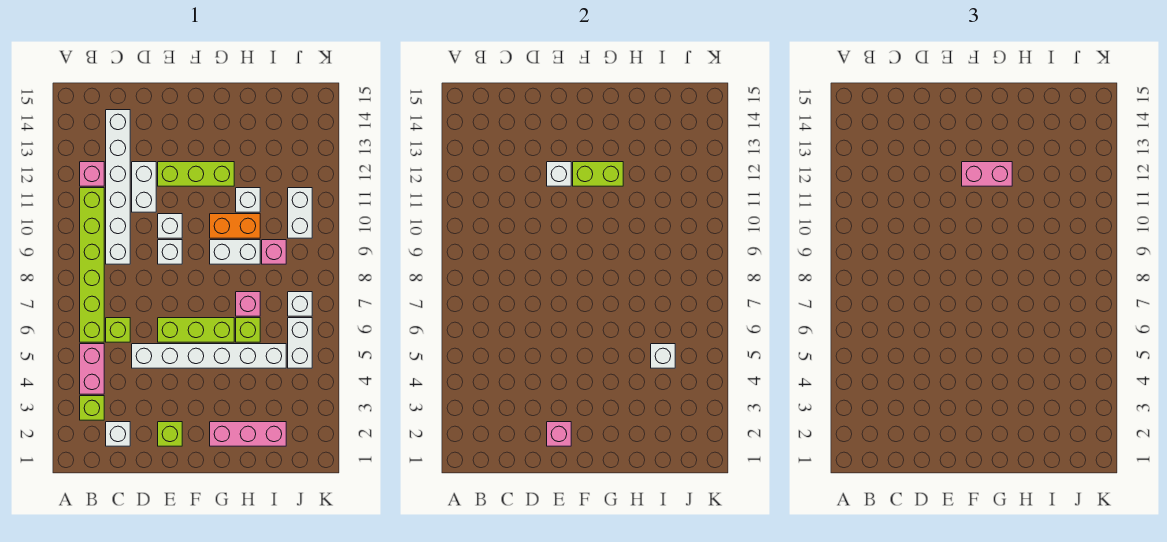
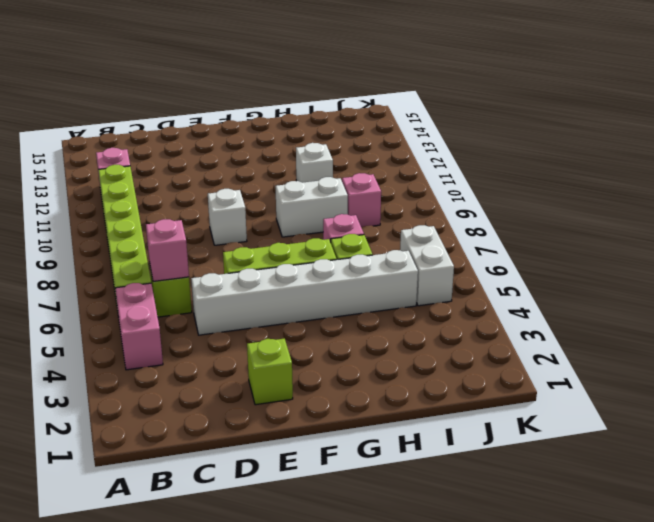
pink brick C6 level 2 -> pink brick E2 level 2
none -> lime brick B3 level 1
none -> white brick C2 level 1
none -> white brick C9:C14 level 1

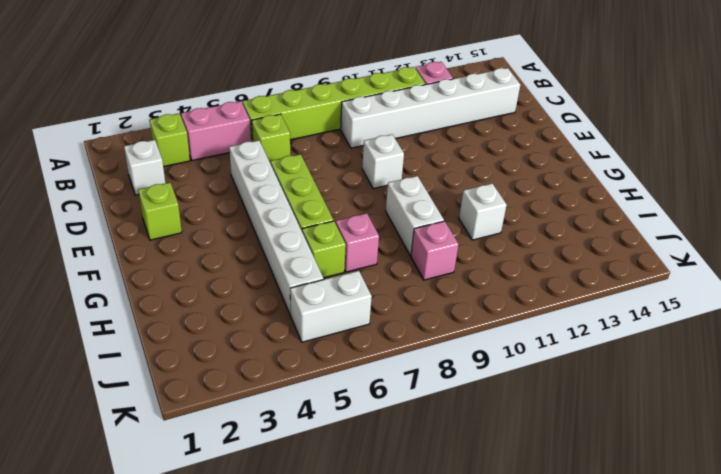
none -> white brick D11:D12 level 1
none -> white brick E10 level 1
none -> lime brick E12:G12 level 1

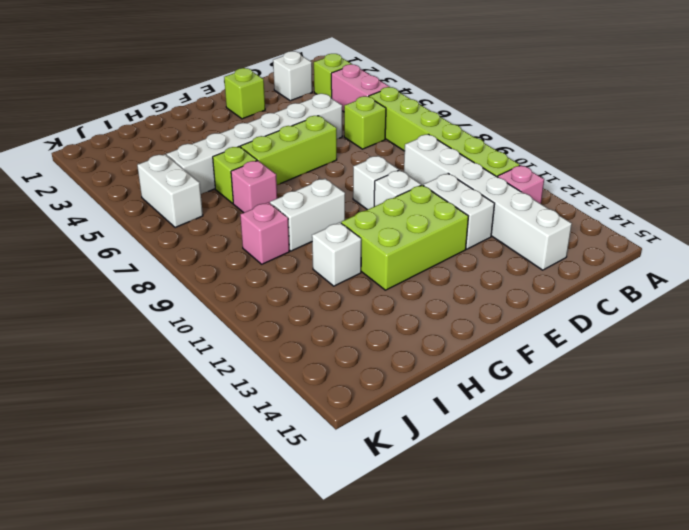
lime brick E11:G12 level 1 -> lime brick E12:G12 level 1
none -> pink brick G2:I2 level 1
none -> orange brick G10:H10 level 1
none -> white brick J7 level 1

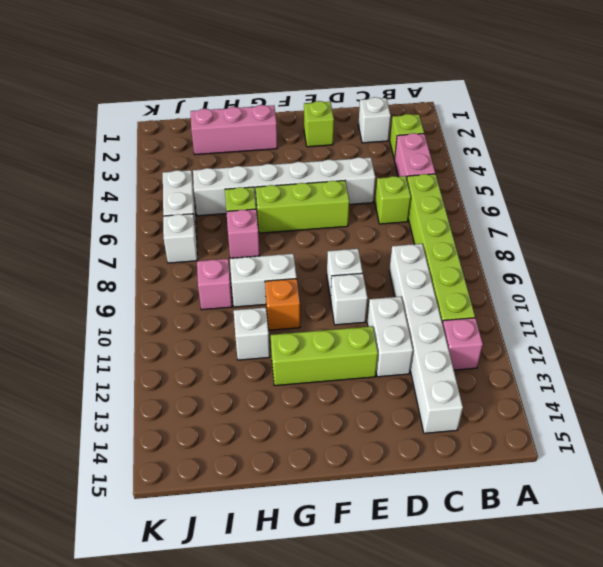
orange brick G10 level 1 -> orange brick G10:H10 level 1
none -> white brick J10:J11 level 1
none -> pink brick E2 level 2
none -> white brick E12 level 2

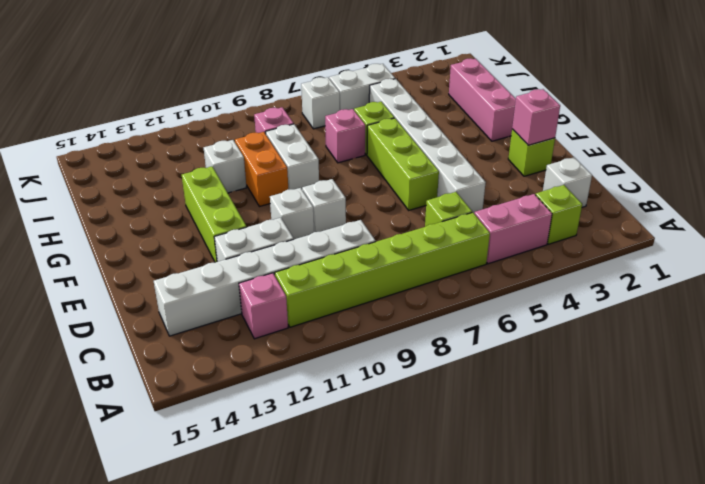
none -> white brick J10:J11 level 1
none -> white brick E12 level 2
none -> lime brick F12:G12 level 2

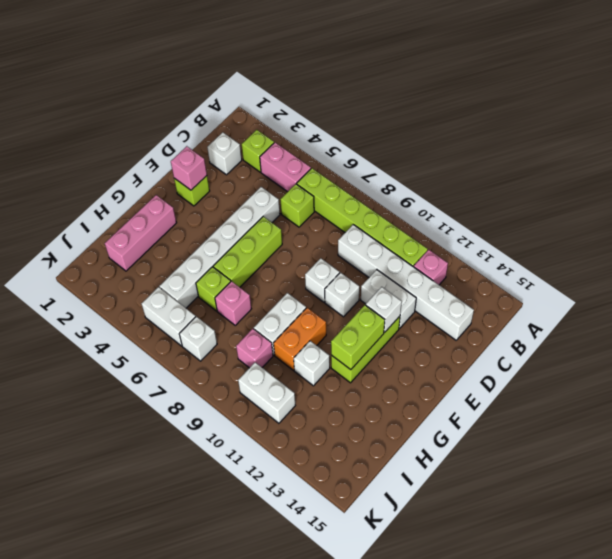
none -> white brick I5 level 2
none -> pink brick F12:G12 level 3

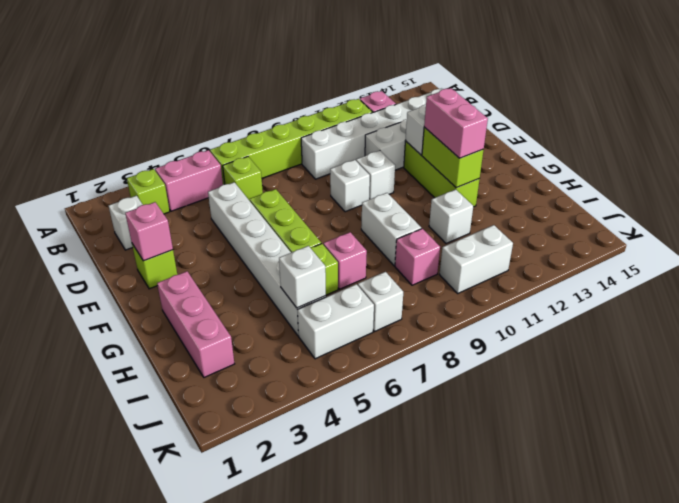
none -> orange brick G10:H10 level 1

